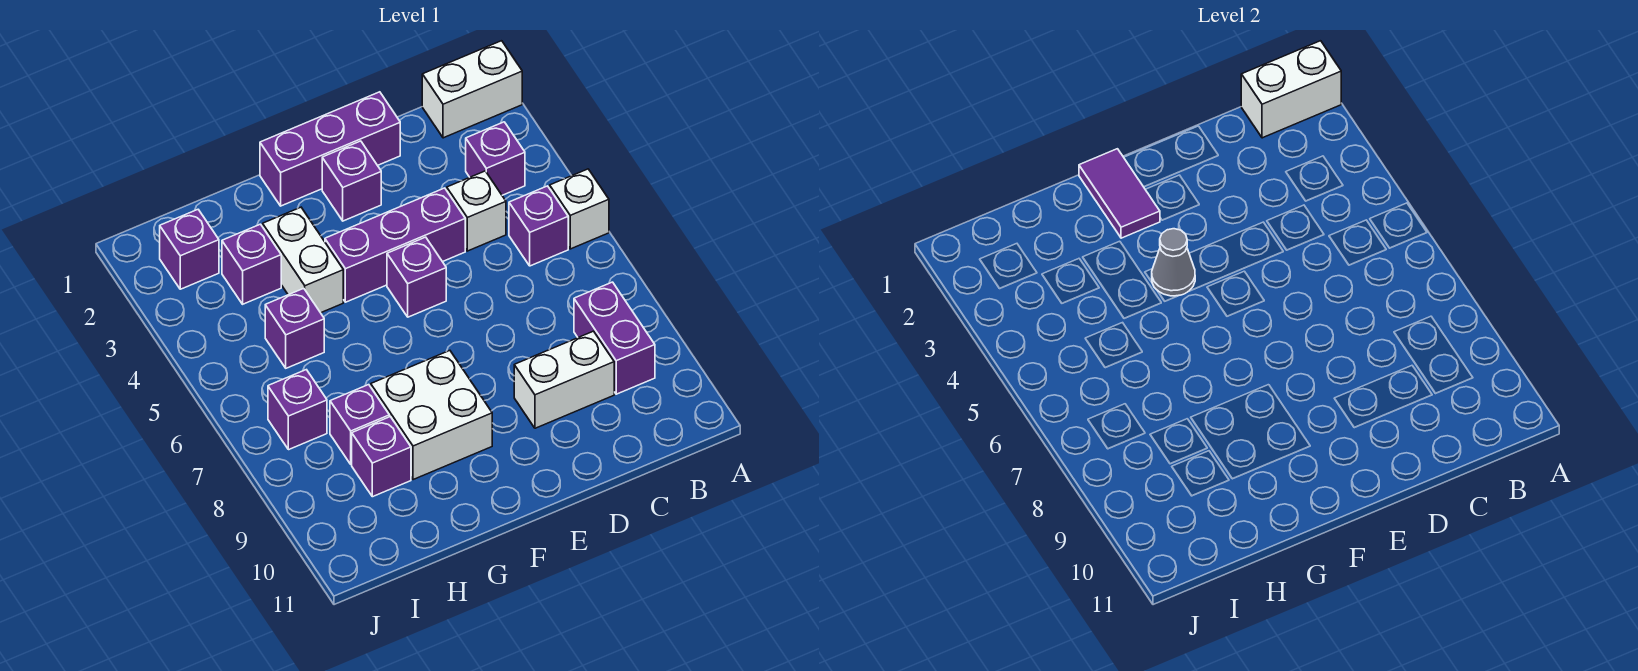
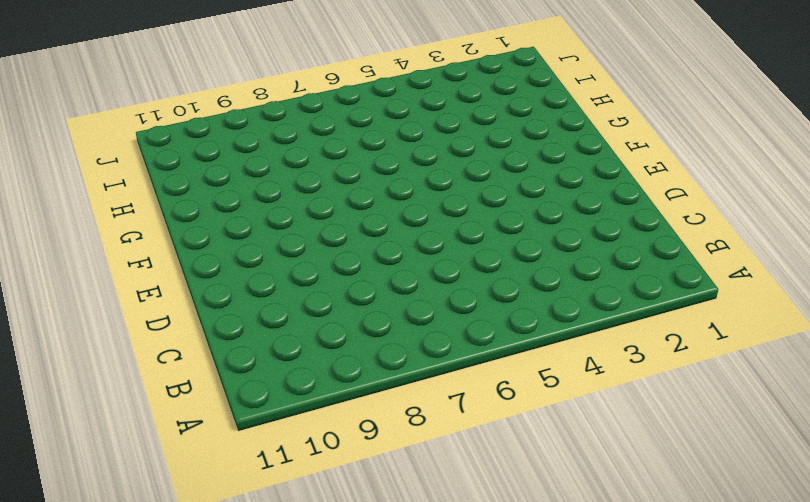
none -> white brick A1:B1 level 1
none -> white brick A5 level 1
none -> purple brick B3 level 1

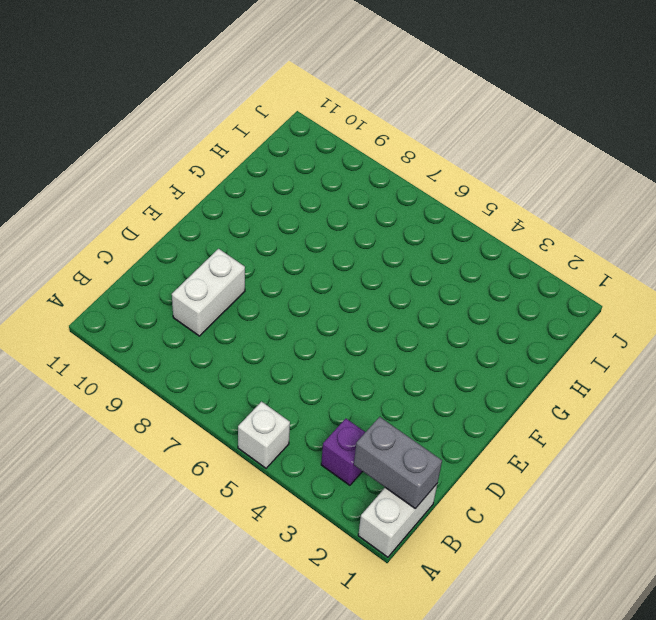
grey brick B1:B2 level 2 -> white brick A1:B1 level 2
none -> purple brick B5 level 1
none -> purple brick B8:B9 level 1
none -> white brick C4 level 1

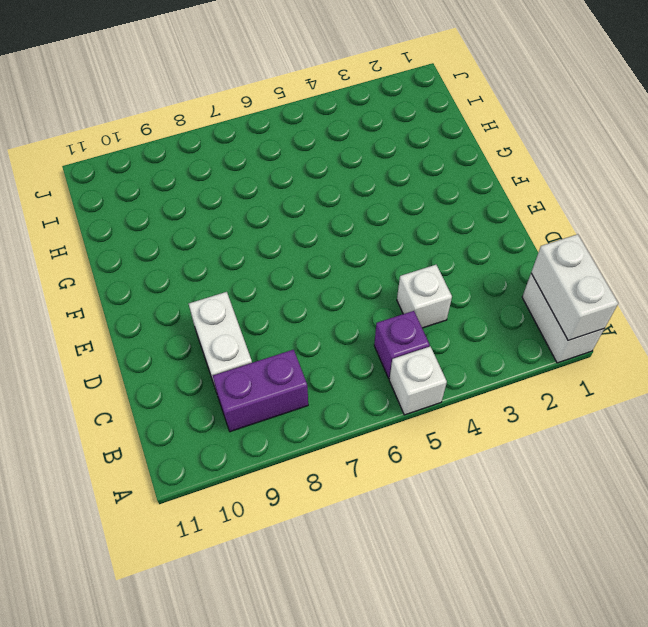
none -> purple brick B3 level 1
none -> purple brick D1:F1 level 1
none -> purple brick D4:F4 level 1

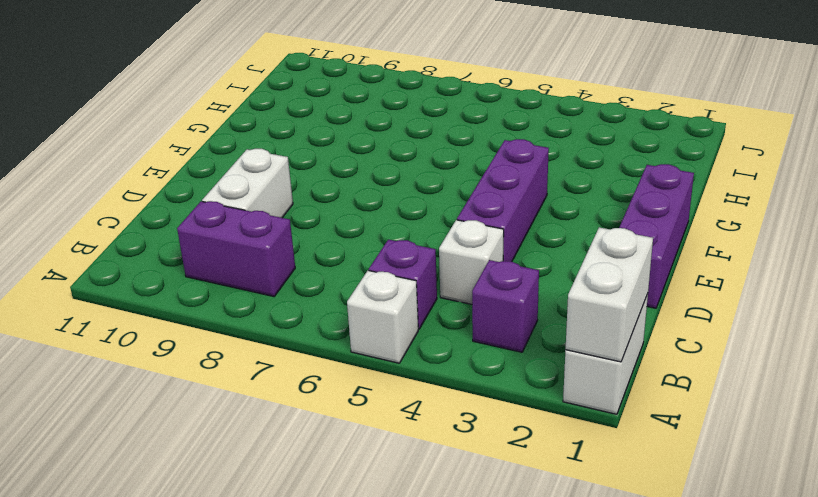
none -> purple brick E2 level 1
none -> purple brick E5 level 1
none -> white brick F8:G9 level 1

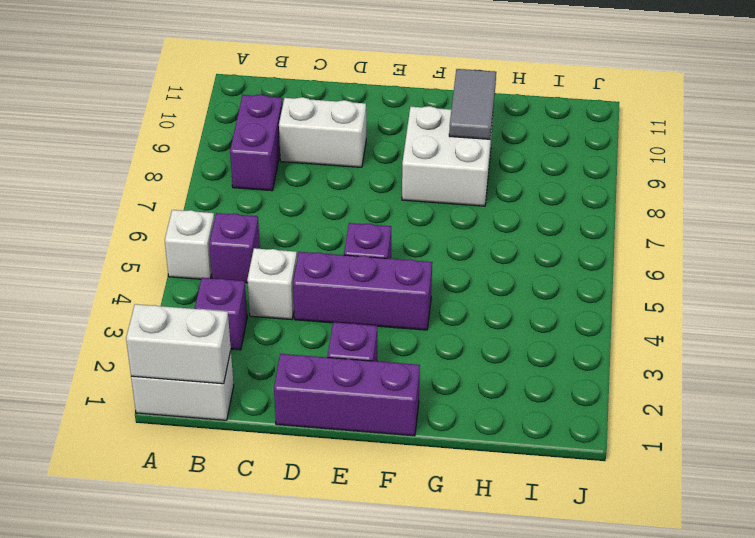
grey tile G9:G10 level 2 -> none
none -> white brick G3:G4 level 1
none -> purple brick H3 level 1
none -> purple brick H5 level 1

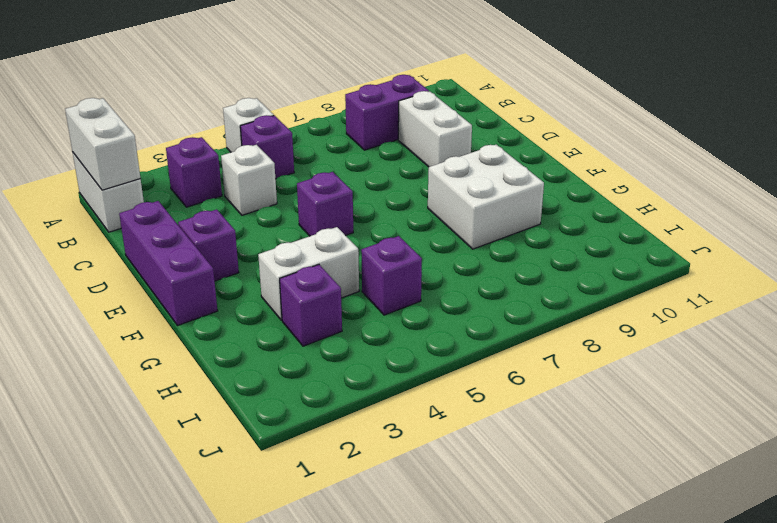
none -> purple brick D4:F4 level 1
none -> purple brick H8 level 1
none -> purple brick H9 level 1

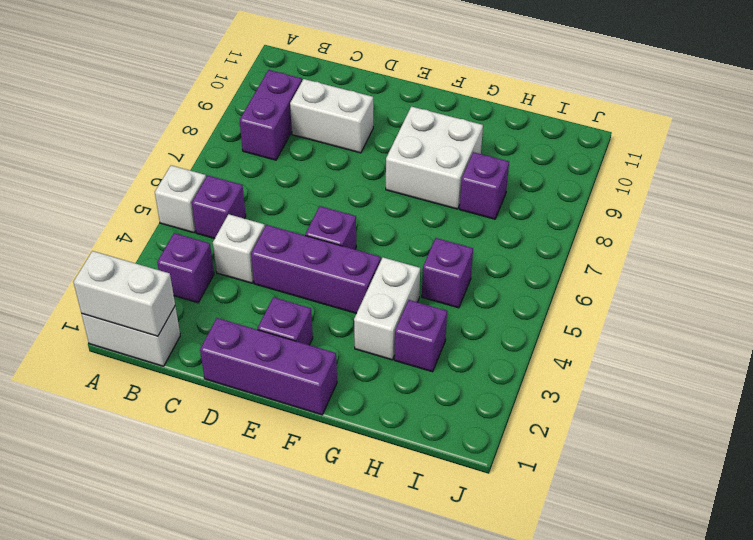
none -> purple brick H9 level 1
none -> purple brick I2 level 1
none -> purple brick I7 level 1

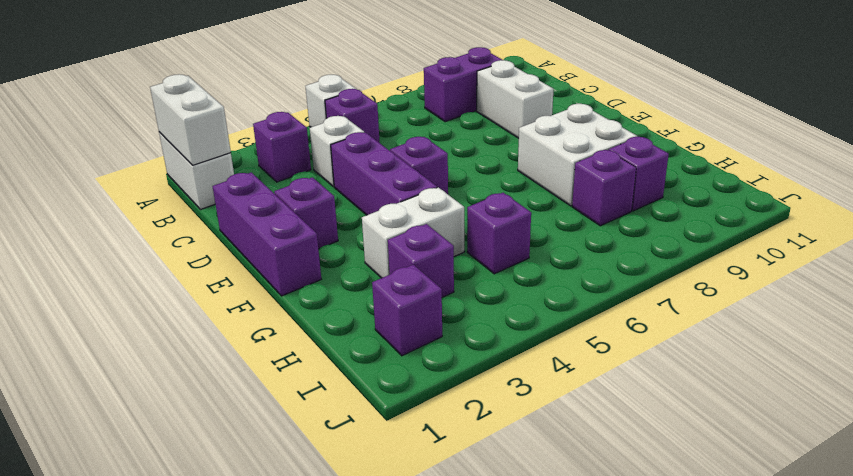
none -> purple brick I7 level 1
none -> purple tile F1:F2 level 2
none -> grey cone F4 level 2

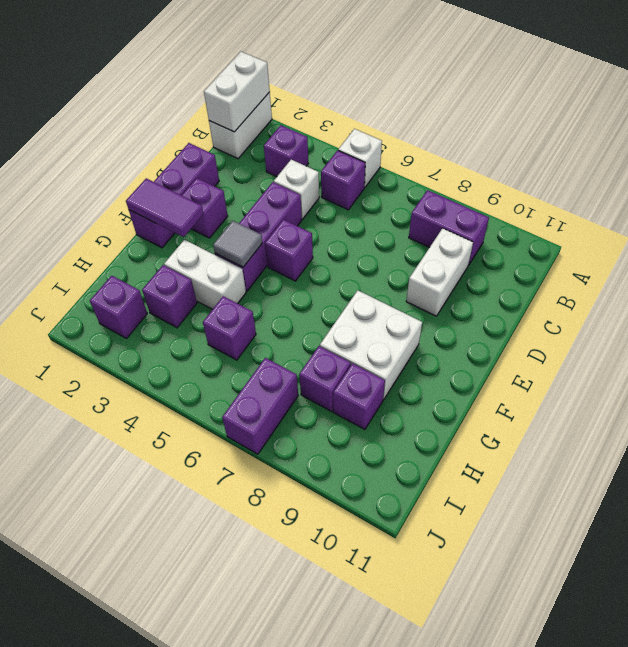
grey tile F4 level 2 -> grey cone F4 level 2
purple brick I7:J7 level 1 -> purple brick I7 level 1

